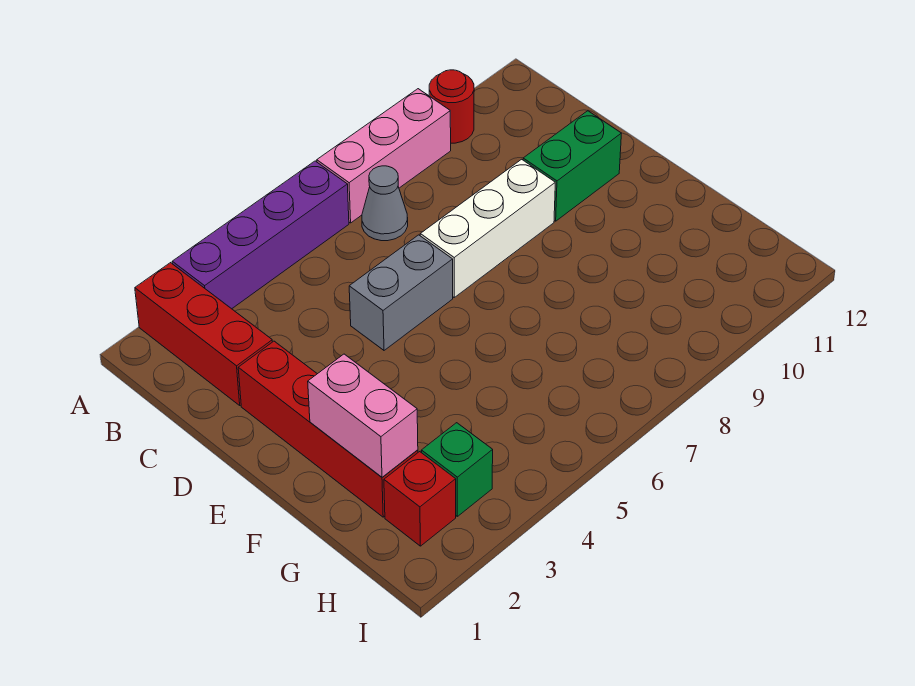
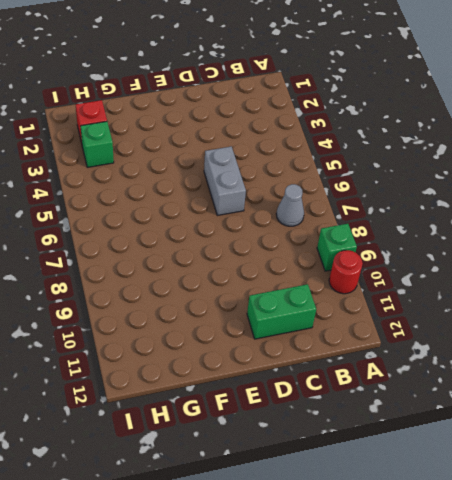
green brick A9 level 1 -> pink brick A7:A9 level 1
green brick C11:D11 level 1 -> green brick D10:D11 level 1
none -> red brick A2:C2 level 1
none -> purple brick A3:A6 level 1
none -> red brick D2:G2 level 1

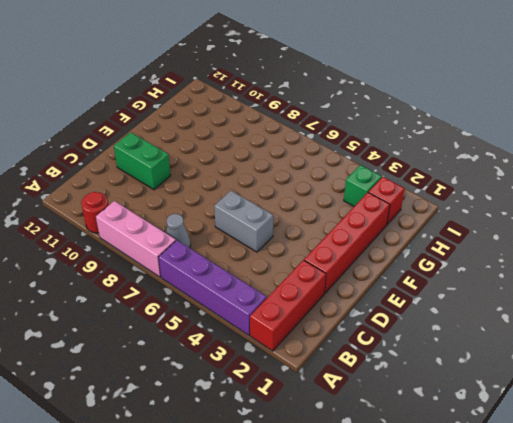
none -> white brick D7:D9 level 1
none -> pink brick F2:G2 level 2

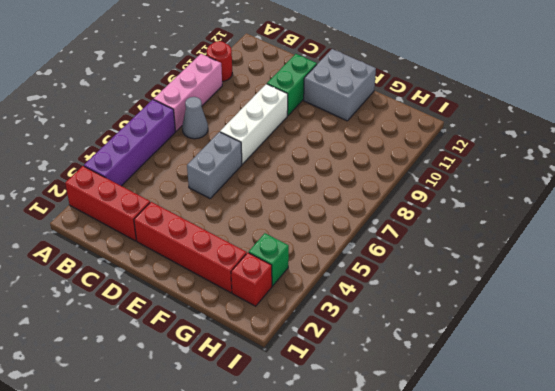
grey brick E11:F12 level 1 -> none
none -> pink brick F2:G2 level 2

